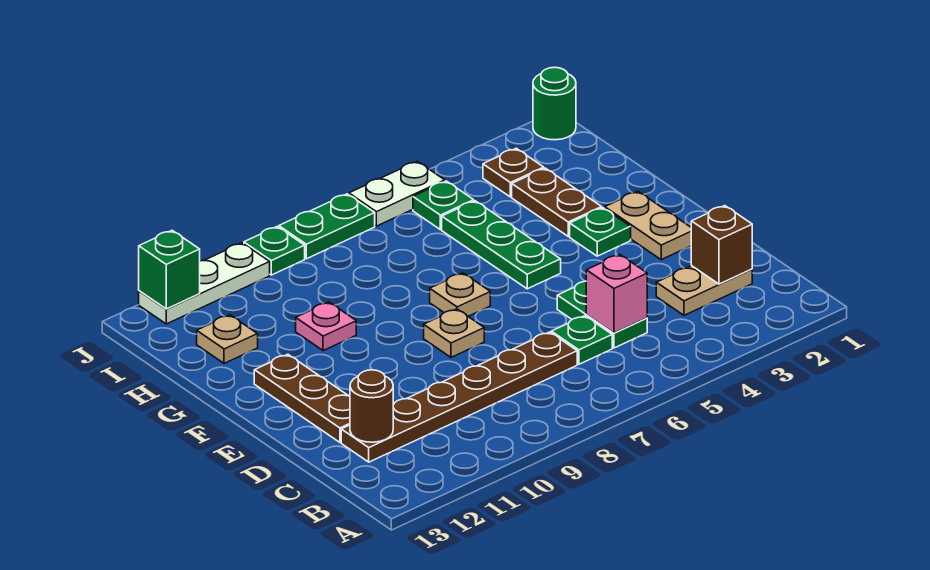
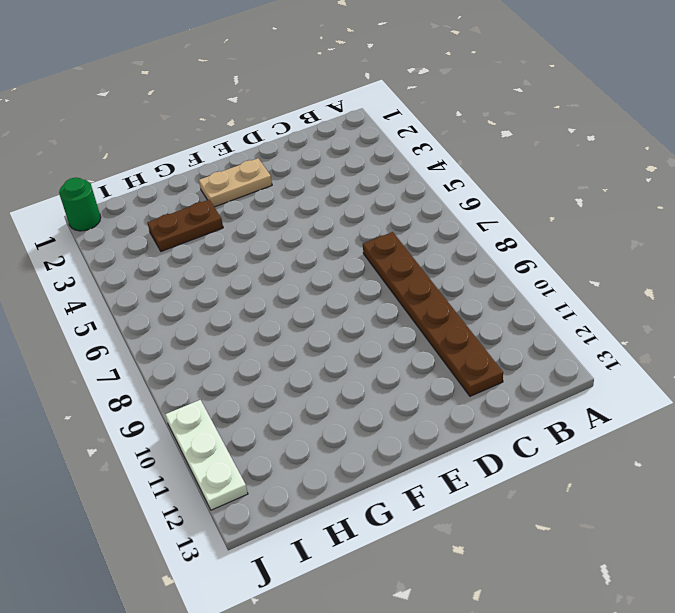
none -> tan plate C2:C3 level 1
none -> green plate C5:D5 level 1
none -> green plate C6 level 1

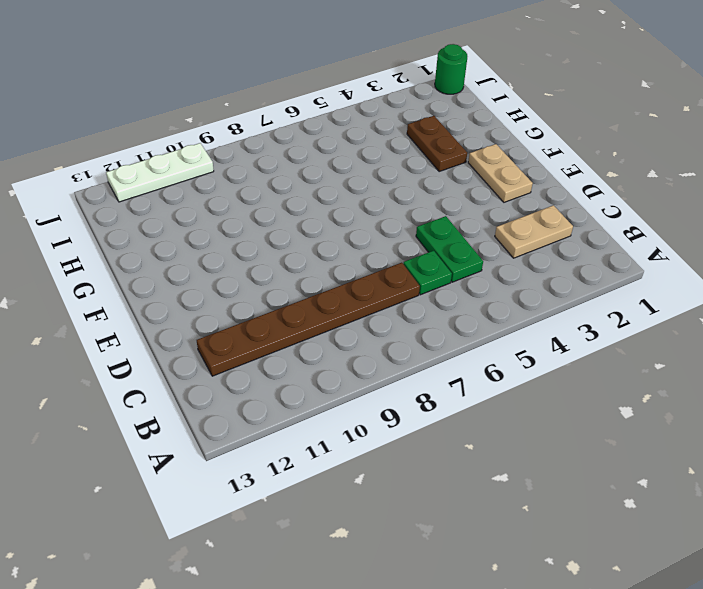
none -> brown plate D12:F12 level 1
none -> tan plate E8 level 1
none -> green plate F3 level 1

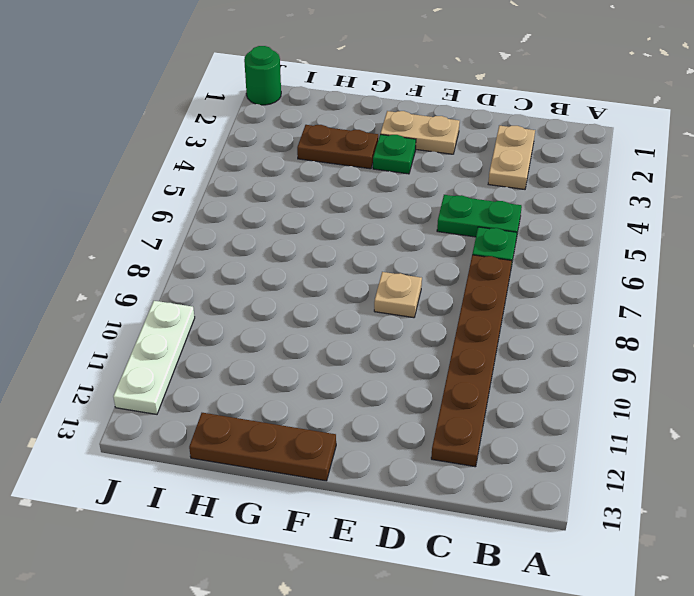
brown plate F13:H13 level 1 -> brown plate D12:F12 level 1
none -> green plate F5:H5 level 1
none -> tan plate F7 level 1
none -> pink plate G10 level 1

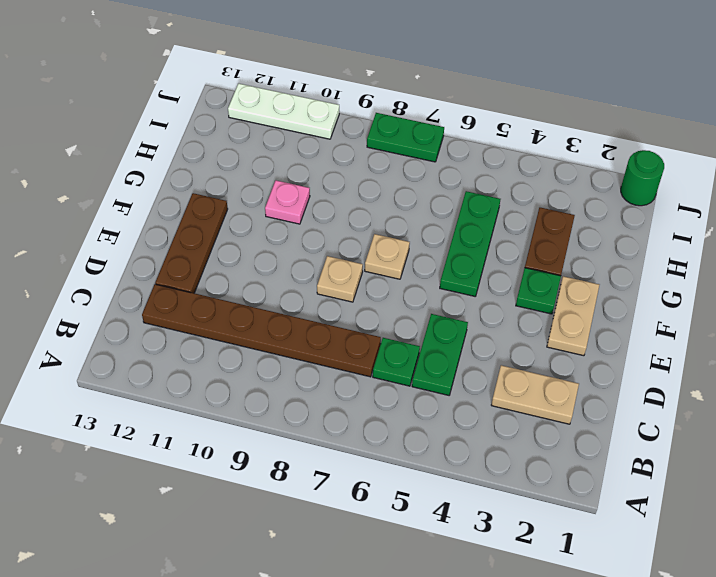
none -> tan plate H12 level 1
none -> brown plate I3 level 1
none -> green plate I5 level 1

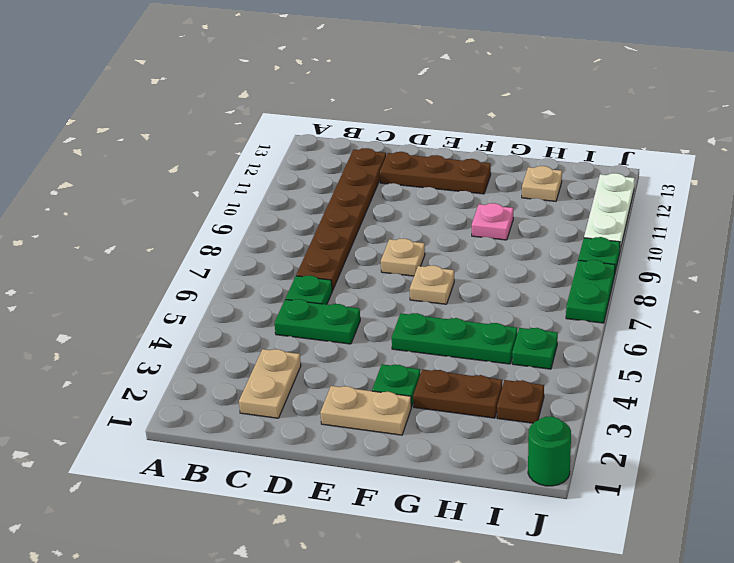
none -> white plate J5:J6 level 1
none -> brown brick C2 level 2
none -> pink brick C5 level 2

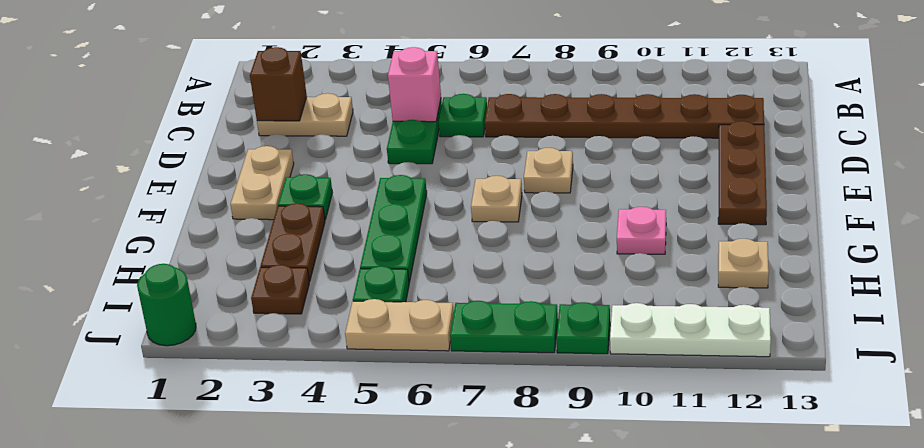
tan plate J5:J6 level 1 -> white plate J5:J6 level 1
none -> brown round brick C12 level 2
none -> green brick J12 level 2

